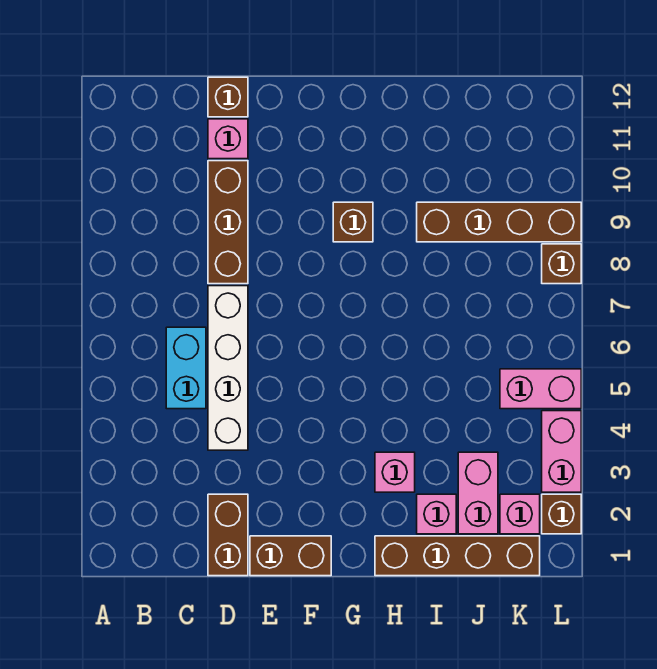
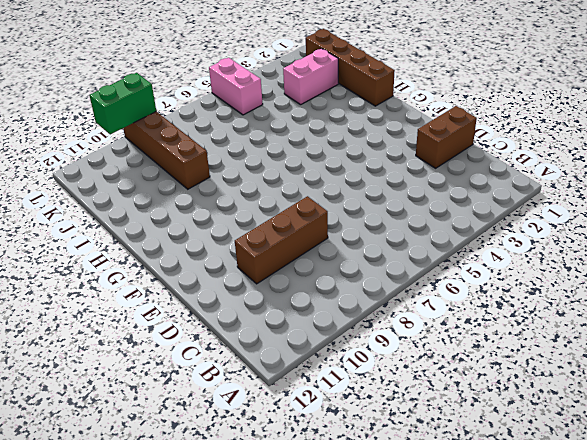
green brick L9:L10 level 2 -> none
none -> cyan brick C5:C6 level 1
none -> white brick D4:D7 level 1
none -> pink brick D11 level 1

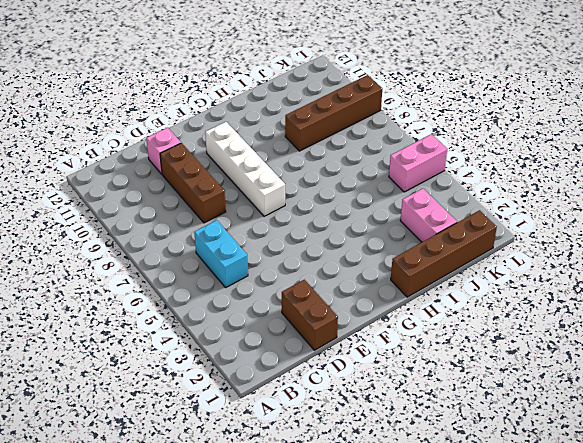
white brick F7:F10 level 1 -> white brick D4:D7 level 1
none -> brown brick D12 level 1
none -> brown brick E1:F1 level 1
none -> brown brick G9 level 1

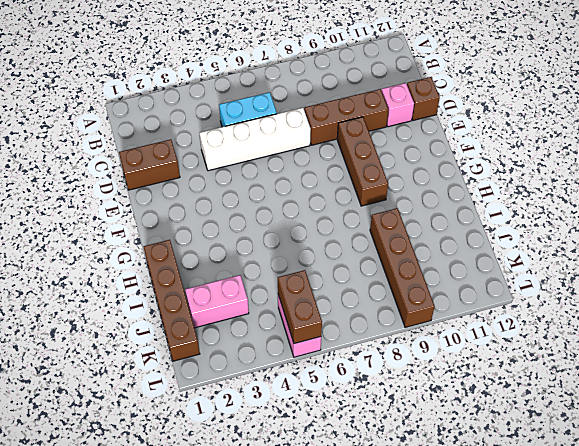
brown brick E9:G9 level 1 -> brown brick G9 level 1
brown brick K5:L5 level 2 -> brown brick E1:F1 level 1
none -> pink brick H3 level 1
none -> pink brick I2 level 1
none -> pink brick K2 level 1

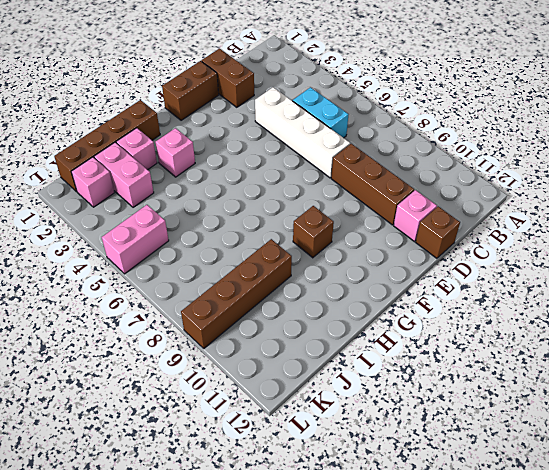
none -> brown brick L2 level 1
none -> pink brick L3:L4 level 1
none -> brown brick L8 level 1

